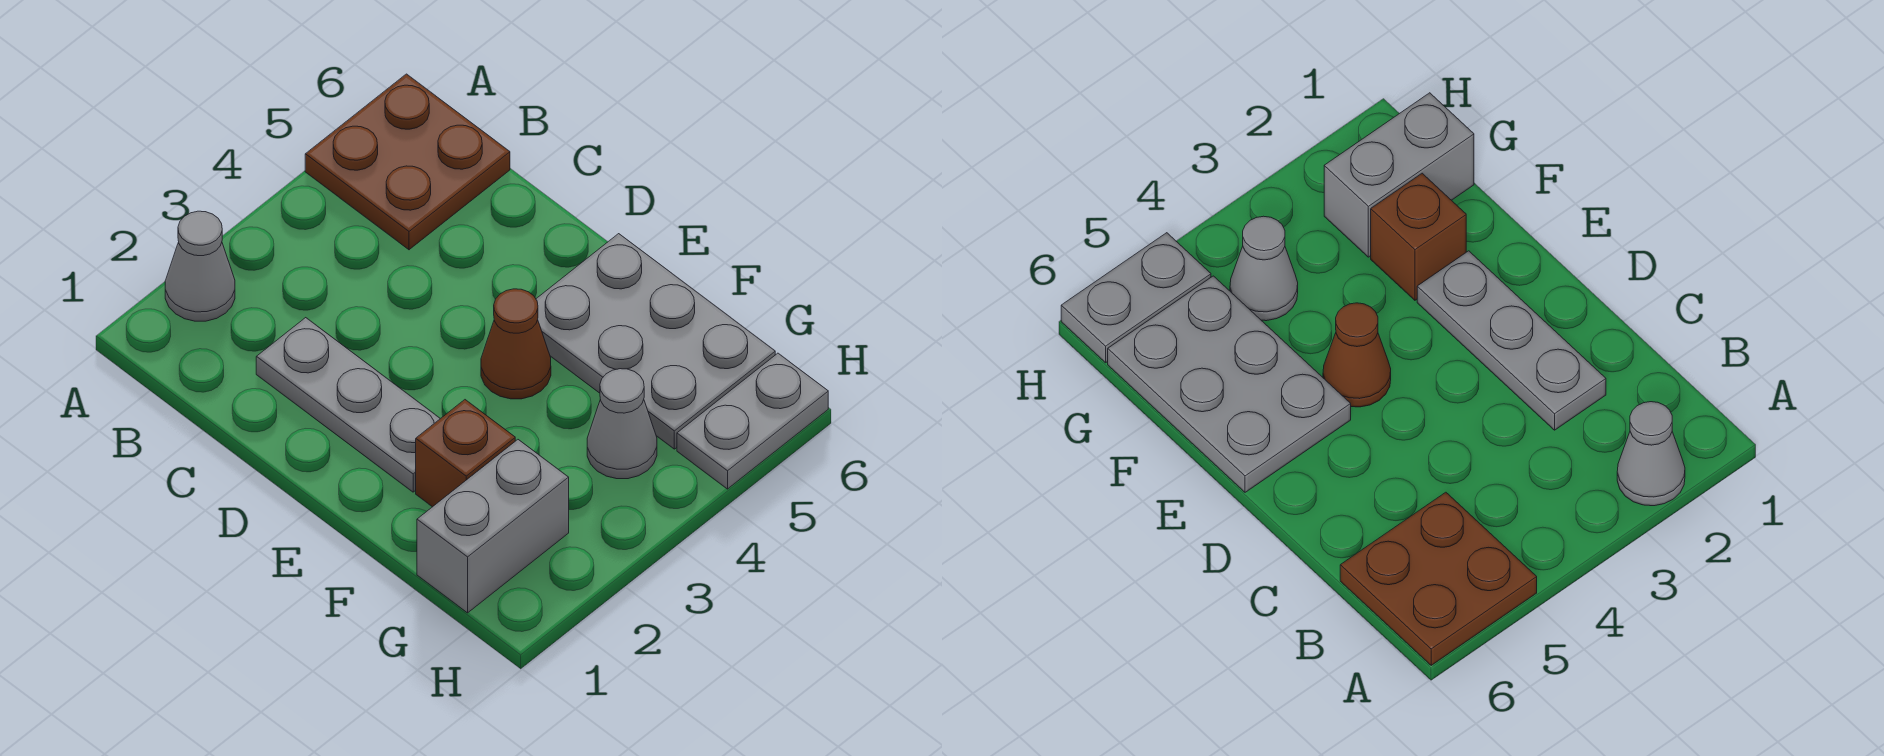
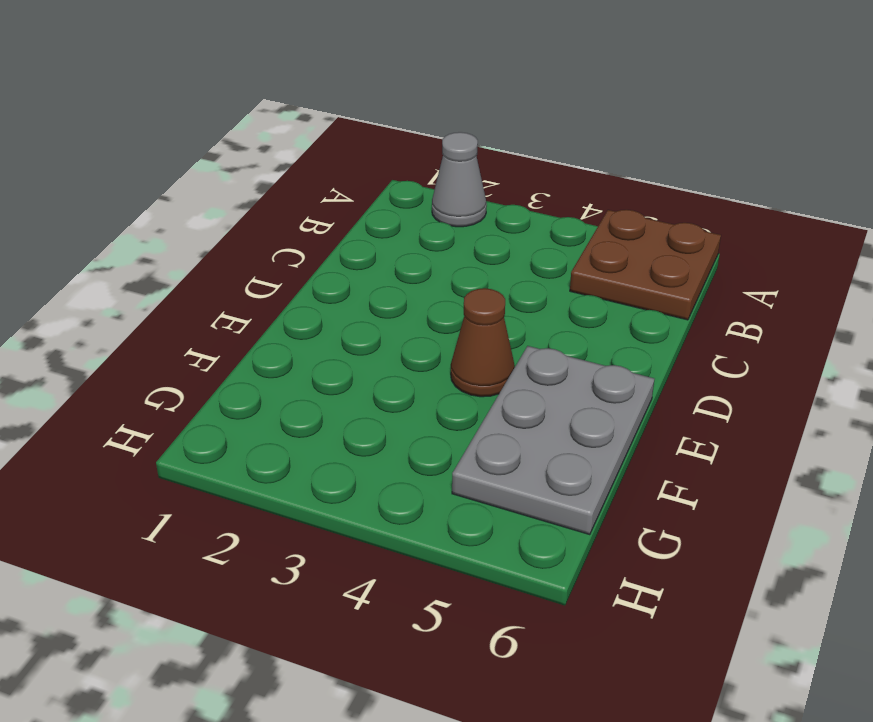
none -> grey plate C2:E2 level 1
none -> brown brick F2 level 1

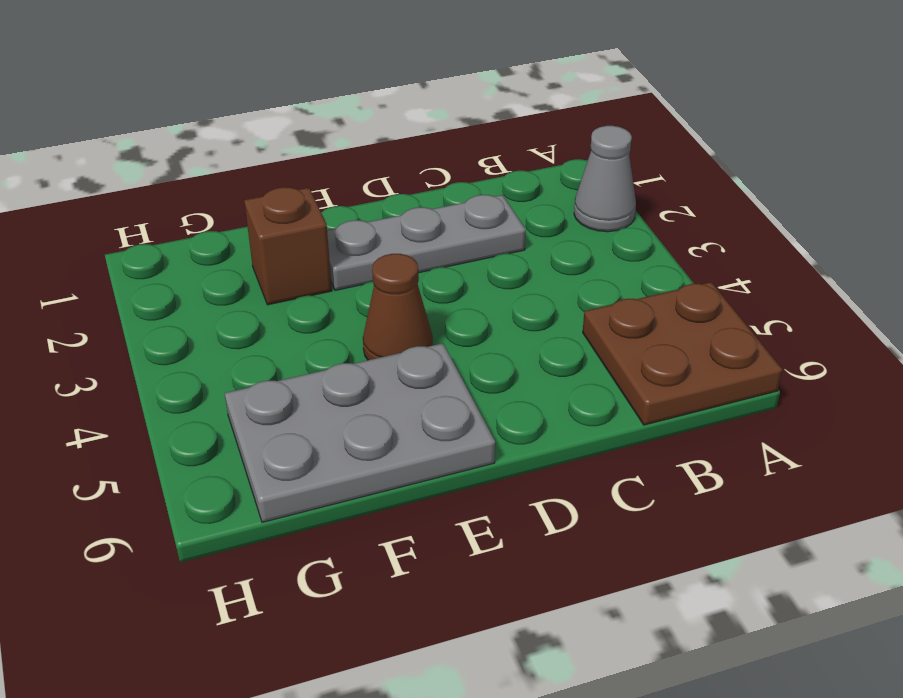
none -> grey brick G1:G2 level 1
none -> grey cone G4 level 1

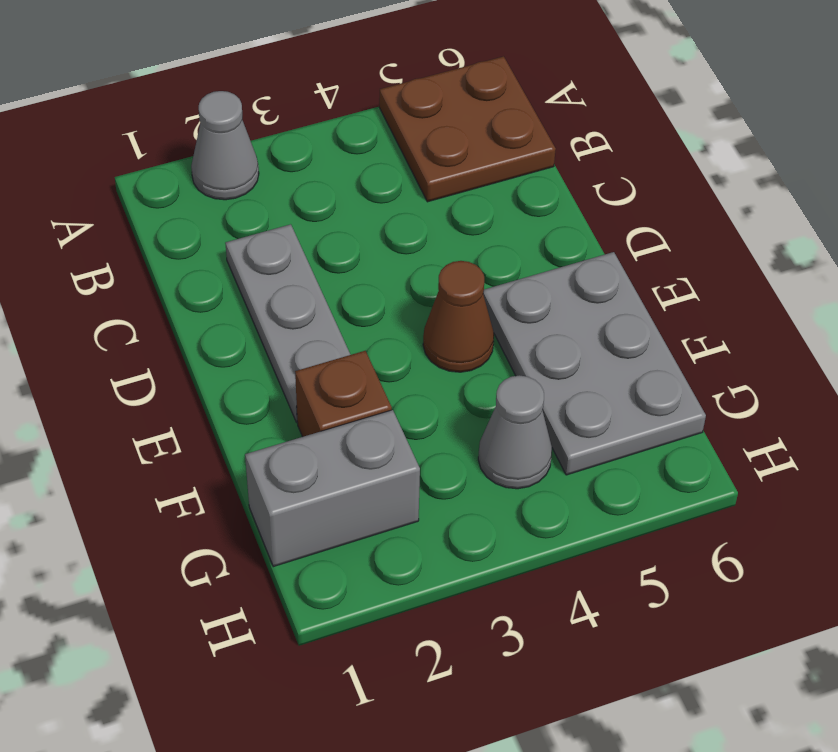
none -> grey plate H5:H6 level 1

